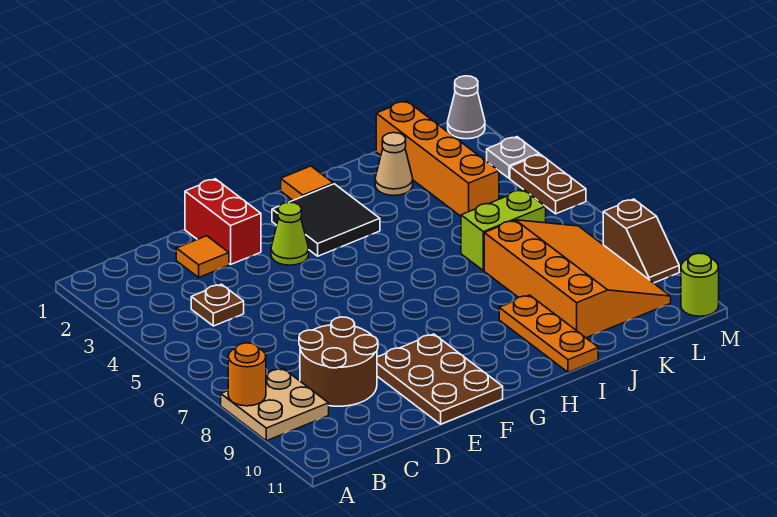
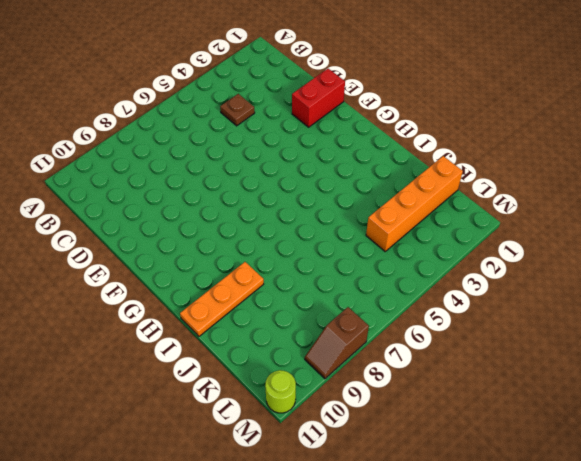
none -> tan plate A8:B9 level 1
none -> brown round brick C8:D9 level 1
none -> orange tile D2 level 1

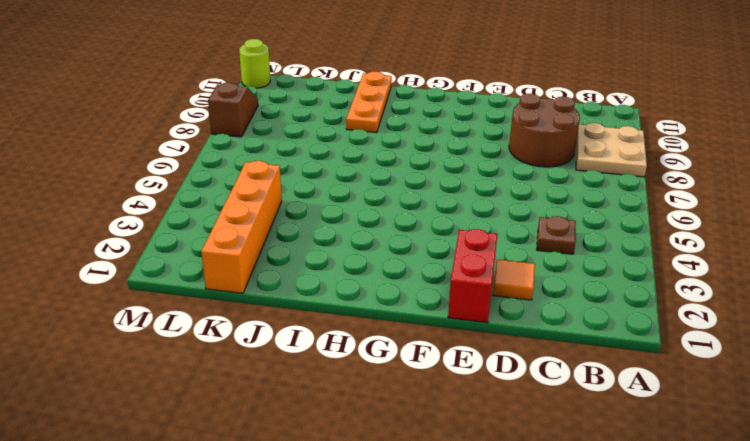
none -> brown plate E9:F11 level 1
none -> lime cone F3 level 1
none -> black tile G2:H3 level 1

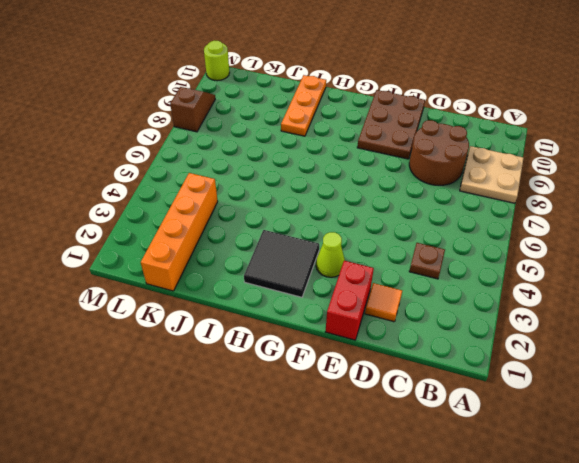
none -> orange tile H1 level 1
none -> tan cone J2 level 1
none -> lime brick J6:K6 level 1

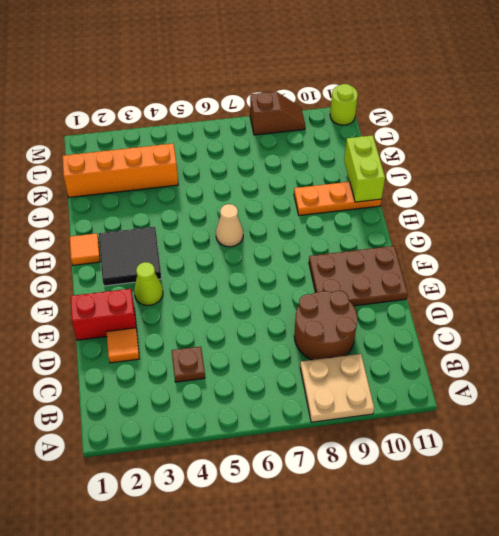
tan cone H6 level 1 -> tan cone J2 level 1
lime brick I11:J11 level 2 -> lime brick J6:K6 level 1
none -> orange slope J7:L10 level 1 top J
none -> grey cone M1 level 1
none -> grey plate M3 level 1

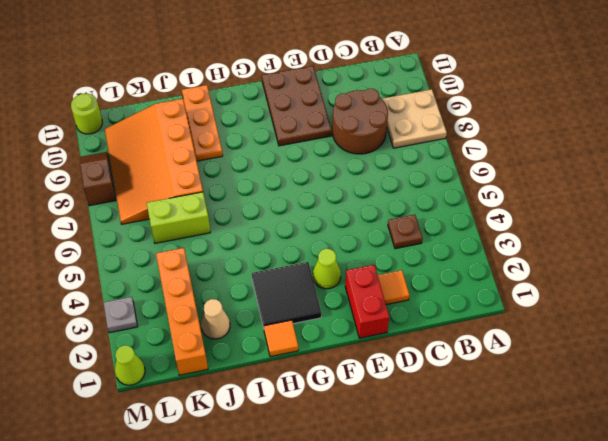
lime cone M1 level 1 -> grey cone M1 level 1
none -> brown plate M4:M5 level 1
none -> orange round brick A8 level 2

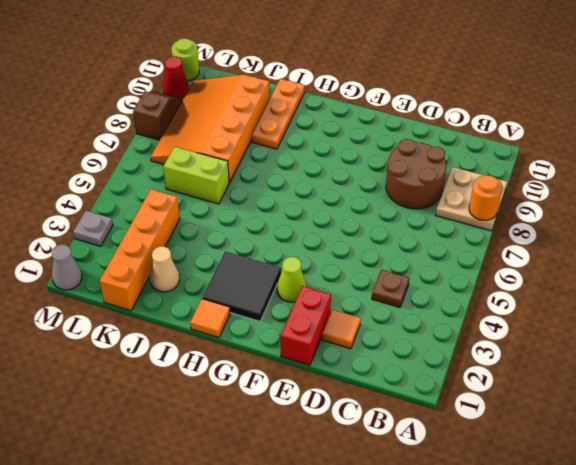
red cone M10 level 1 -> none
none -> brown plate E9:F11 level 1
none -> brown plate M4:M5 level 1

